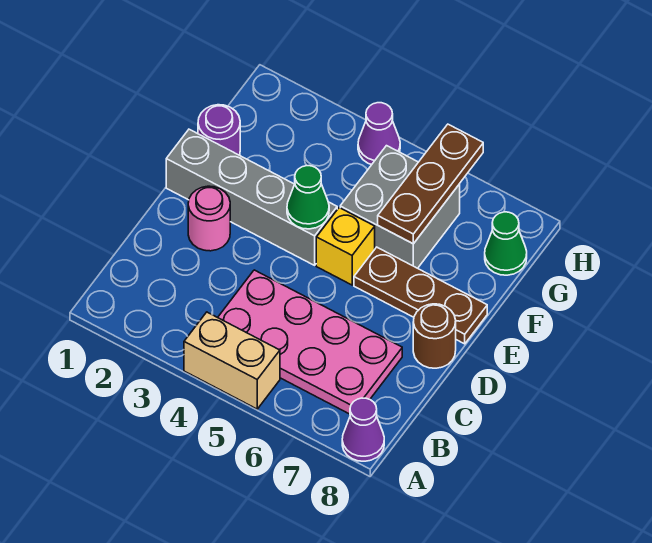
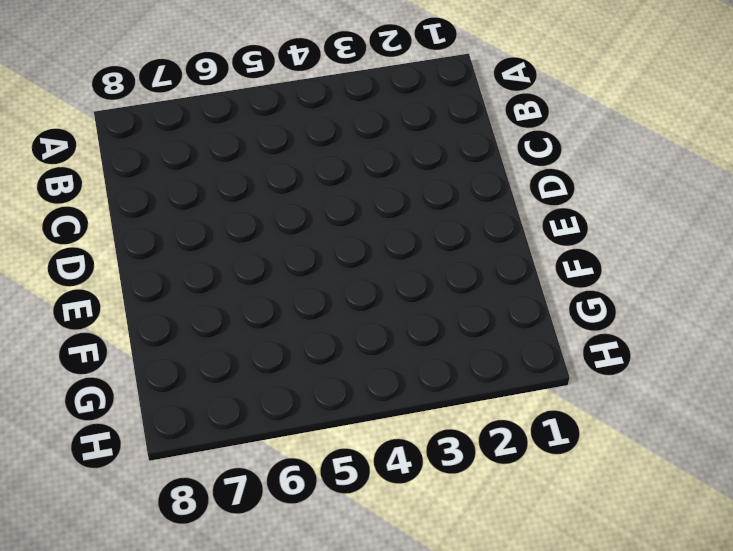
none -> tan brick A4:A5 level 1
none -> purple cone A8 level 1
none -> pink plate B4:C7 level 1

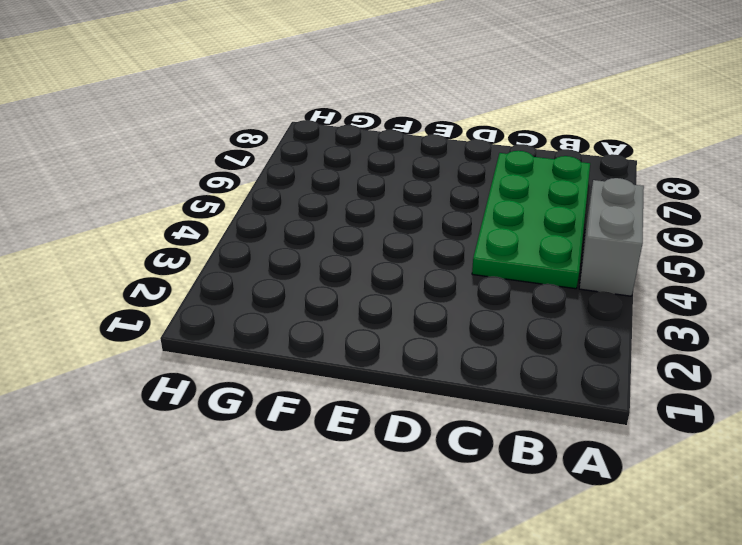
grey brick A4:A5 level 1 -> tan brick A4:A5 level 1
green plate B4:C7 level 1 -> pink plate B4:C7 level 1
none -> purple cone A8 level 1
none -> pink round brick D2 level 1
none -> brown round brick D8 level 1

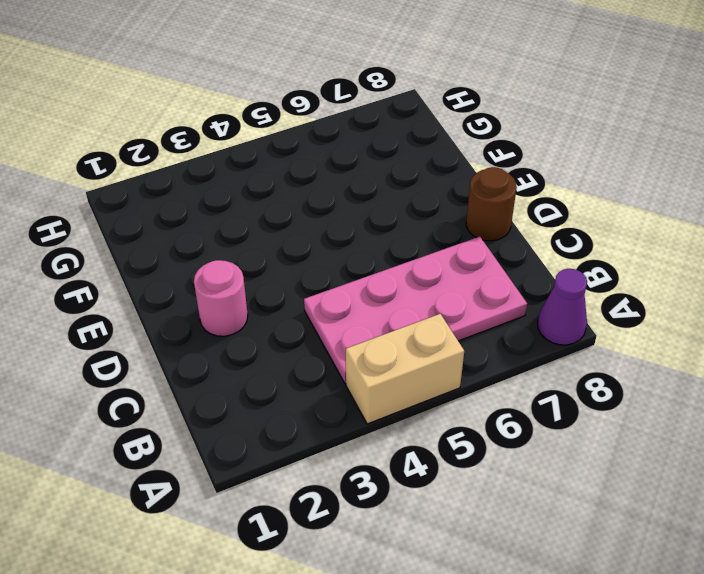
none -> grey brick E1:E4 level 1
none -> yellow brick E5 level 1
none -> brown plate E6:E8 level 1

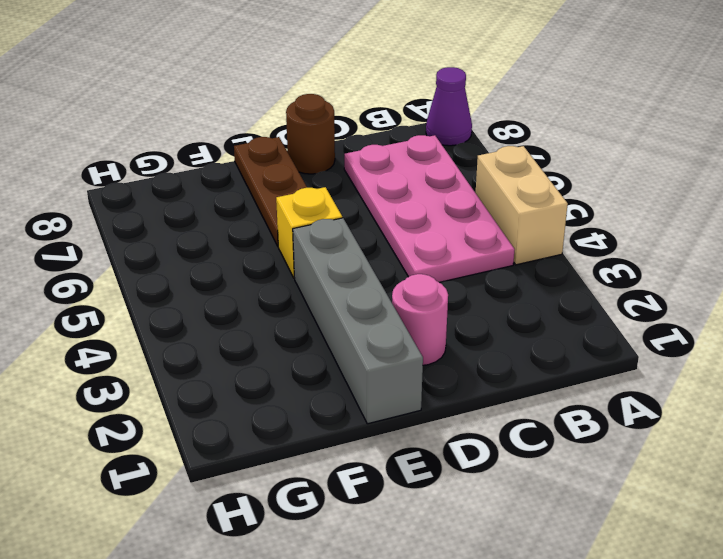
none -> purple round brick F1 level 1
none -> grey brick F5:G6 level 1
none -> green cone G8 level 1

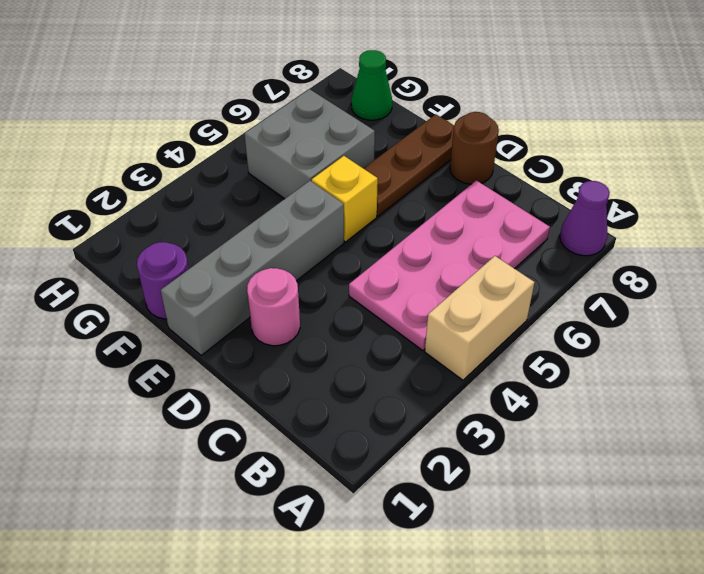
none -> purple cone H4 level 1
none -> green cone E4 level 2
none -> brown plate F6:H6 level 2

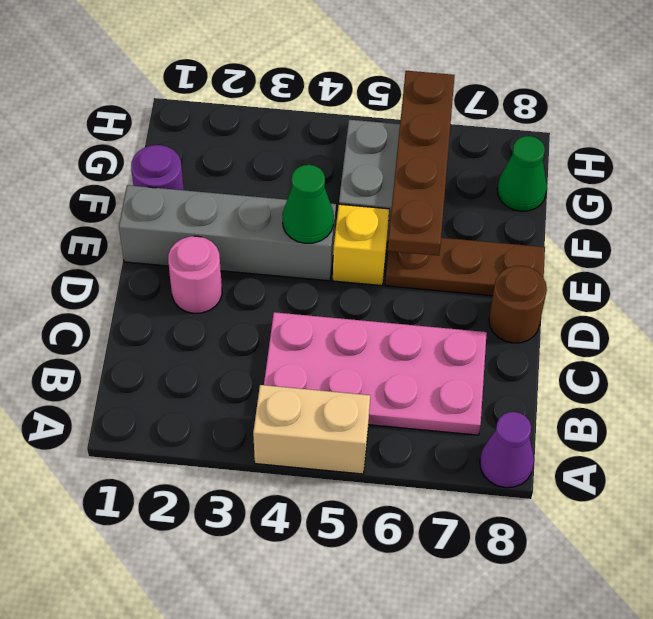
brown plate E6:H6 level 2 -> brown plate F6:H6 level 2
none -> purple cone H4 level 1

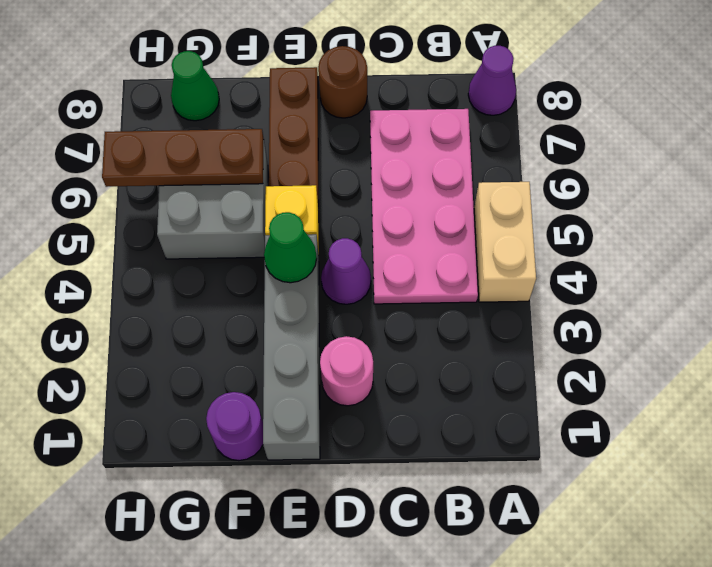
purple cone D4 level 1 -> purple cone H4 level 1

